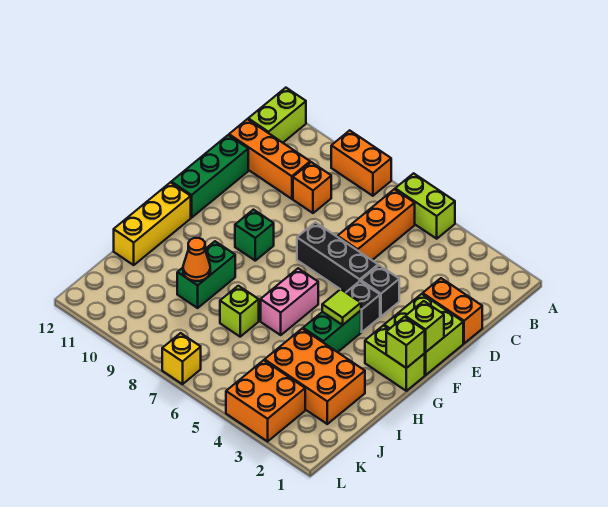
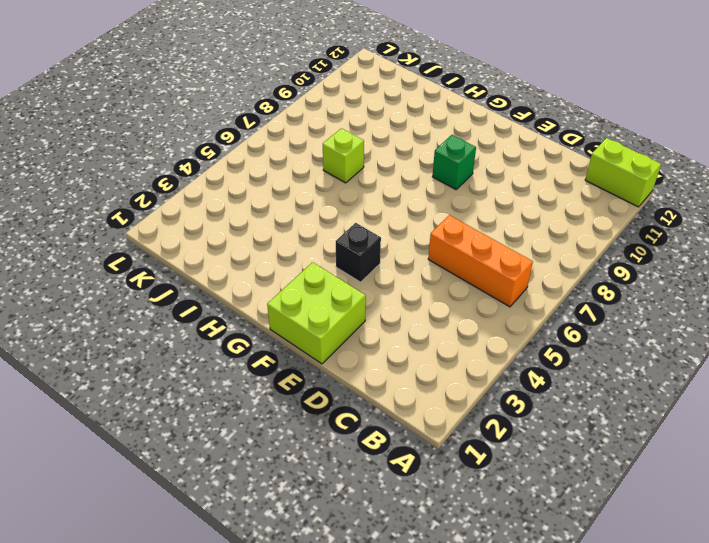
none -> lime brick A5:A6 level 1
none -> orange brick A8:A9 level 1
none -> orange brick C9 level 1

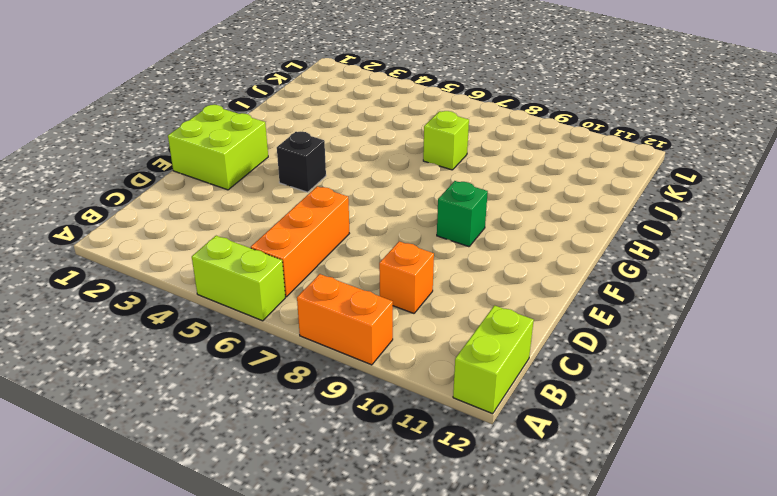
none -> orange brick C10:C12 level 1
none -> orange brick D1:D2 level 1
none -> green brick D12:F12 level 1

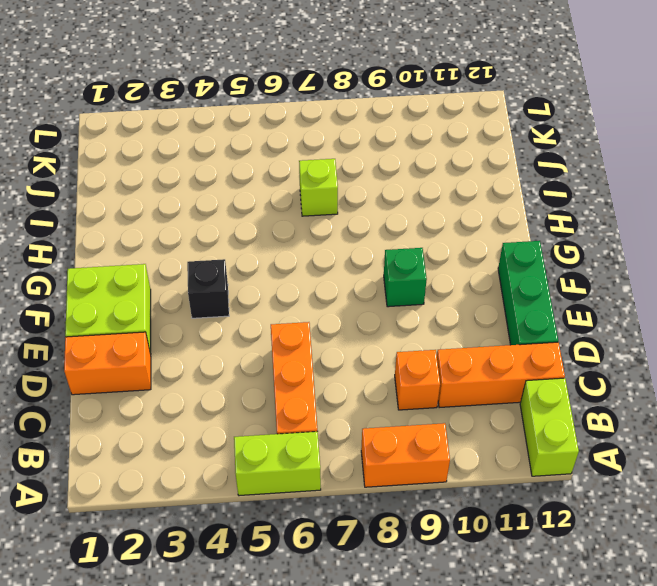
none -> black brick E4 level 1
none -> black brick E5:E7 level 1
none -> lime brick G1:G2 level 1

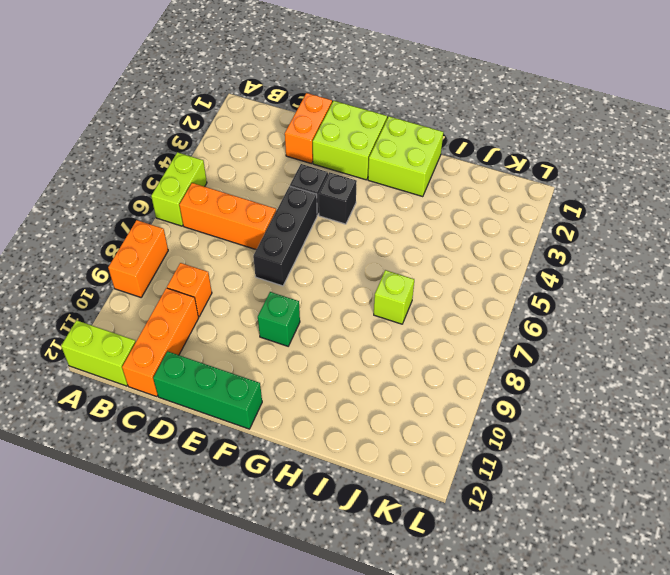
lime brick G1:H2 level 1 -> lime brick G1:G2 level 1
none -> green brick G4:H4 level 1
none -> pink brick G6:H6 level 1
none -> yellow brick G12:I12 level 1

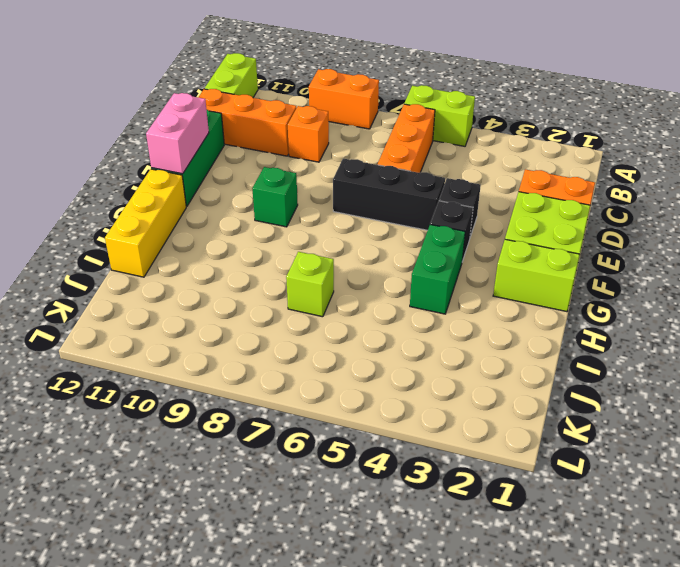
pink brick E12:F12 level 2 -> pink brick G6:H6 level 1
none -> green brick H9:I9 level 1
none -> orange brick I2:J4 level 1
none -> orange brick K3:L4 level 1

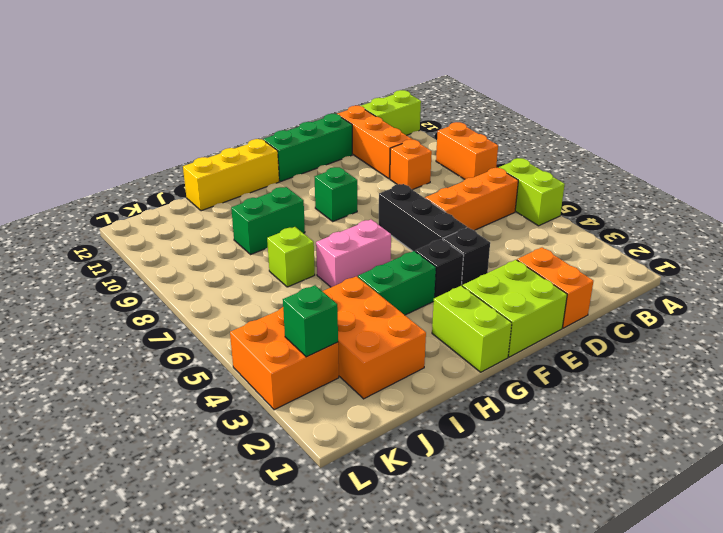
green brick K3 level 2 -> none
none -> yellow brick L7 level 1
none -> lime brick F1 level 2
none -> lime brick G1 level 2

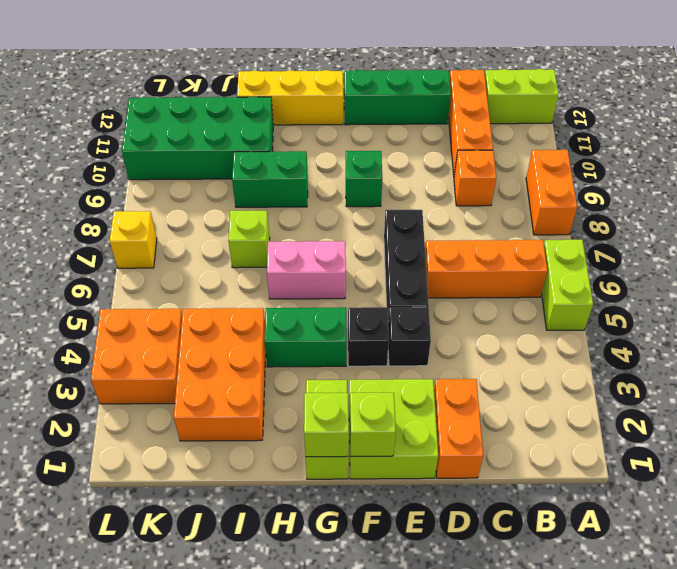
green brick I10:L11 level 1 -> none
none -> lime tile G4 level 2
none -> orange cone I9 level 2

